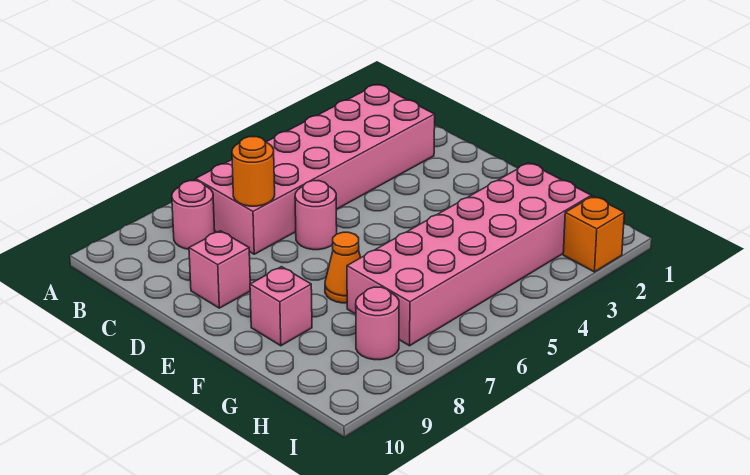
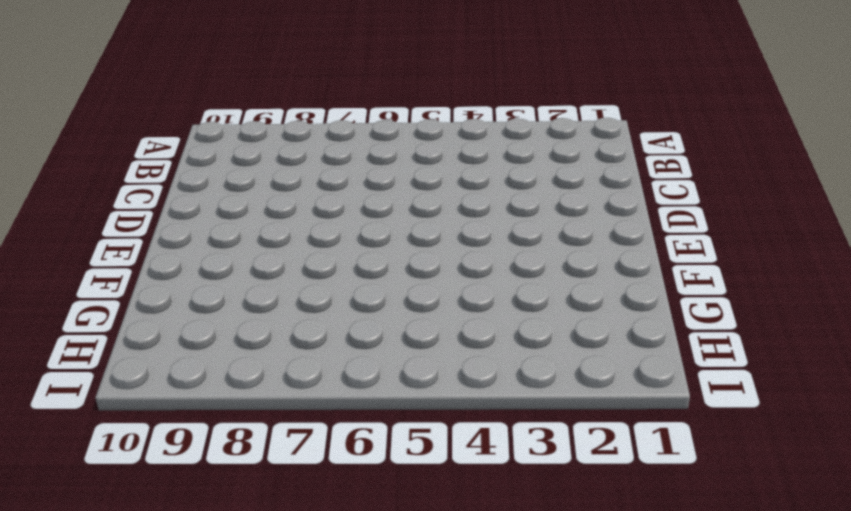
none -> pink brick B2:C7 level 1
none -> pink round brick B8 level 1

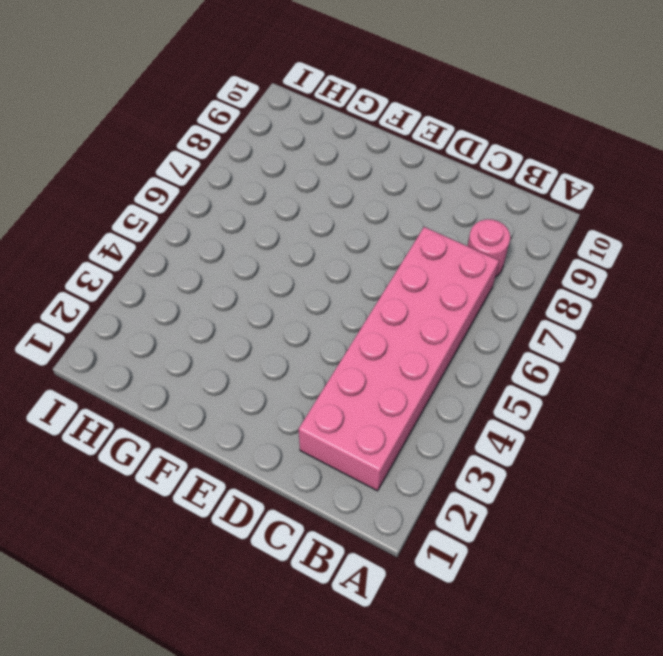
none -> pink round brick D6 level 1
none -> pink brick D9 level 1

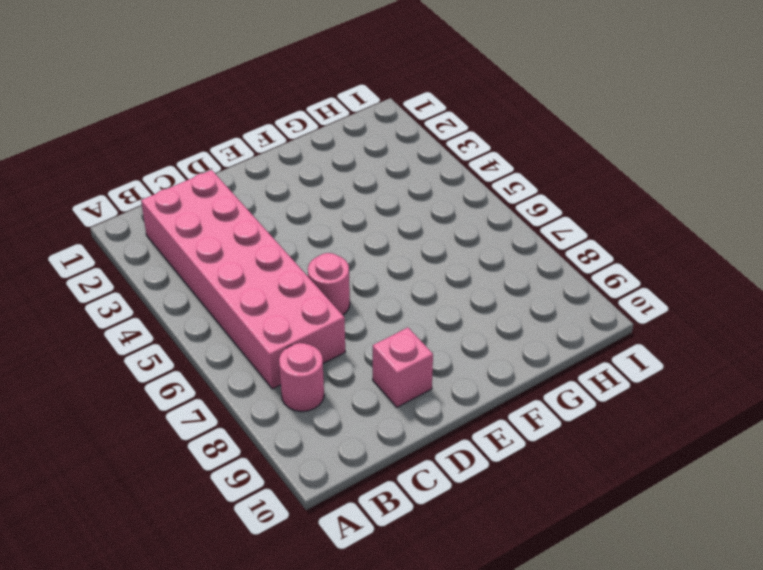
none -> orange cone F7 level 1
none -> pink brick F9 level 1

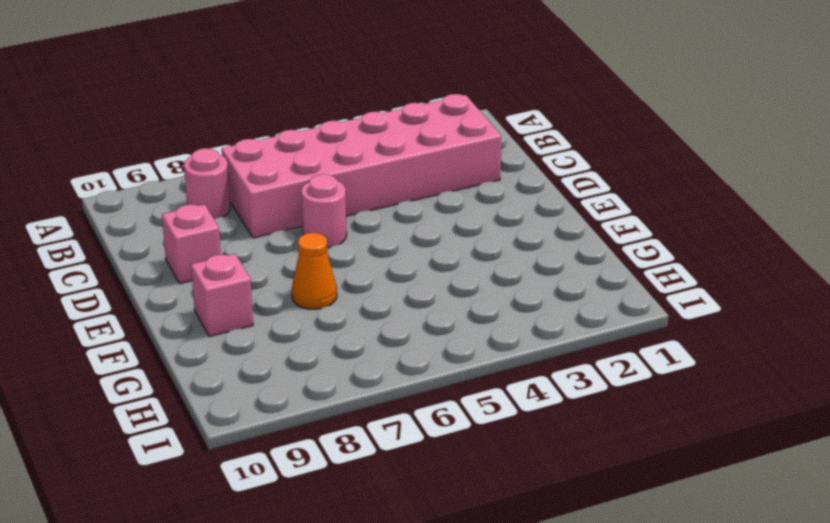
none -> pink brick G2:H7 level 1
none -> pink round brick H8 level 1

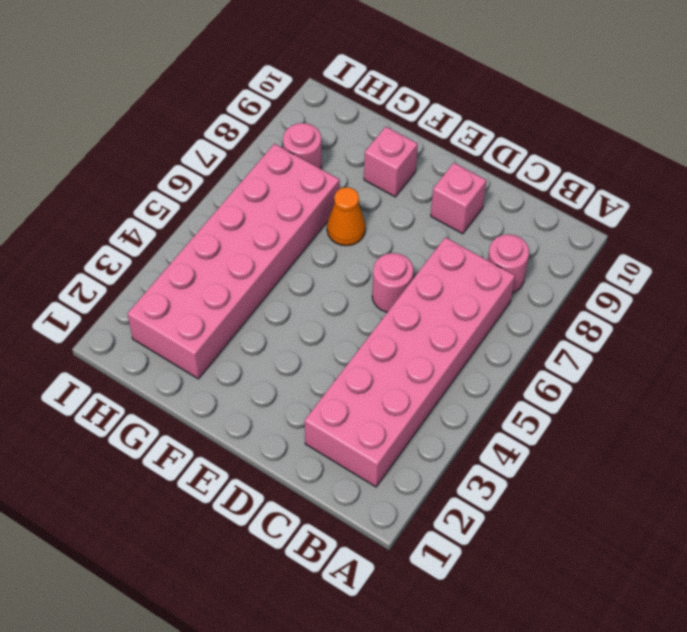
none -> orange brick I2 level 1
none -> orange round brick C7 level 2

